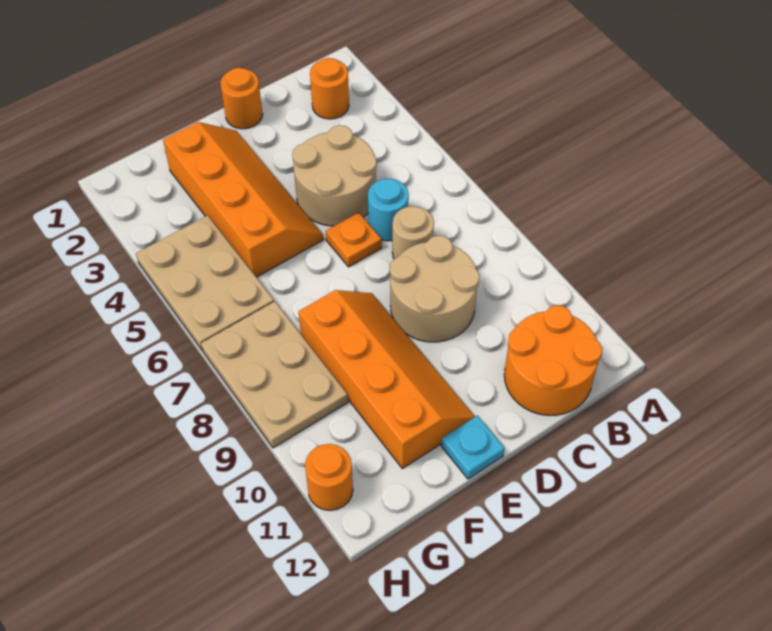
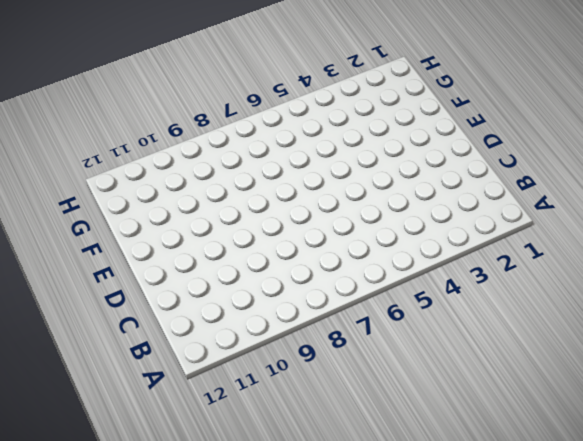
none -> orange round brick B2 level 1
none -> orange round brick B11:C12 level 1
none -> tan round brick C4:D5 level 1

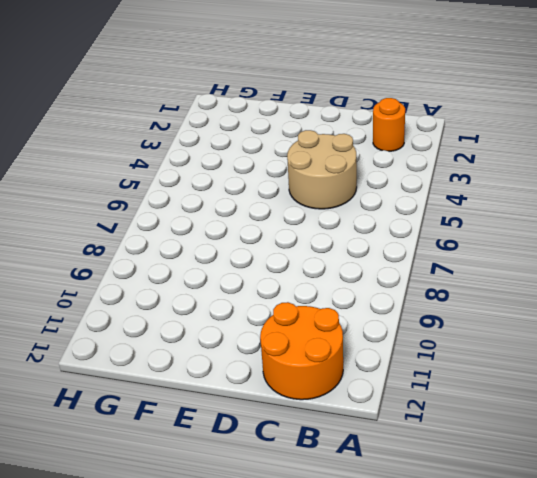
none -> cyan round brick C6 level 1
none -> tan round brick C7 level 1
none -> tan round brick C8:D9 level 1

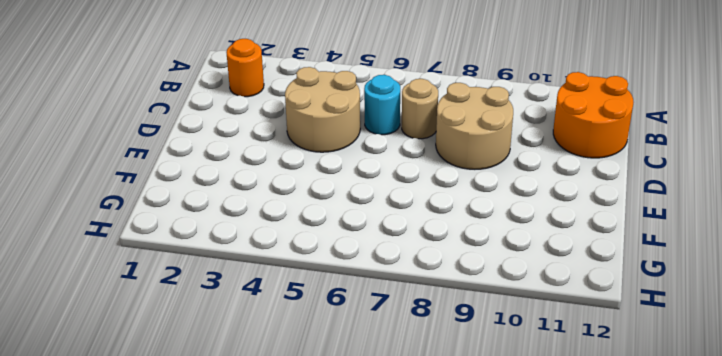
none -> orange round brick D1 level 1
none -> orange plate D6 level 1
none -> orange slope E2:F5 level 1 top F

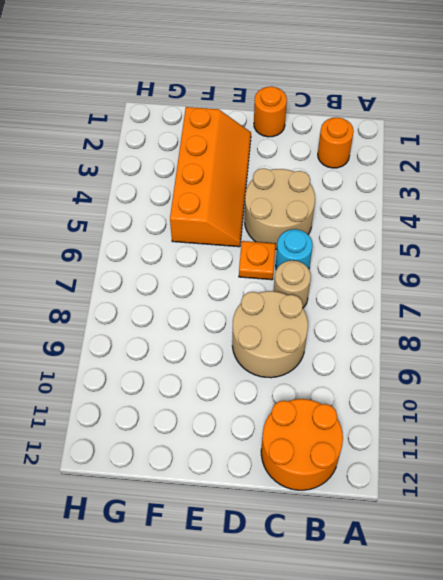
none -> orange slope E8:F11 level 1 top F
none -> cyan plate E12 level 1
none -> tan plate G4:H6 level 1

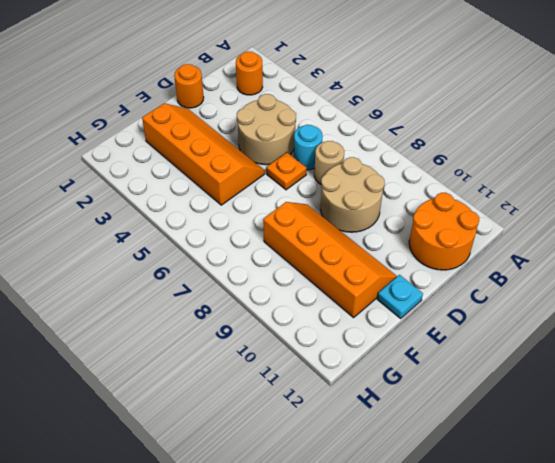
none -> tan plate G4:H6 level 1
none -> tan plate G7:H9 level 1
none -> orange round brick H11 level 1

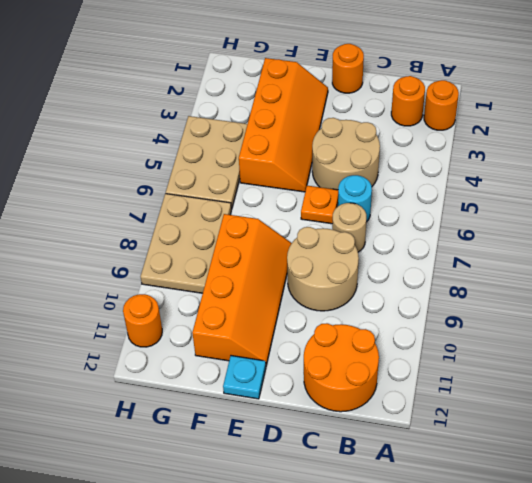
orange round brick A2 level 1 -> none

